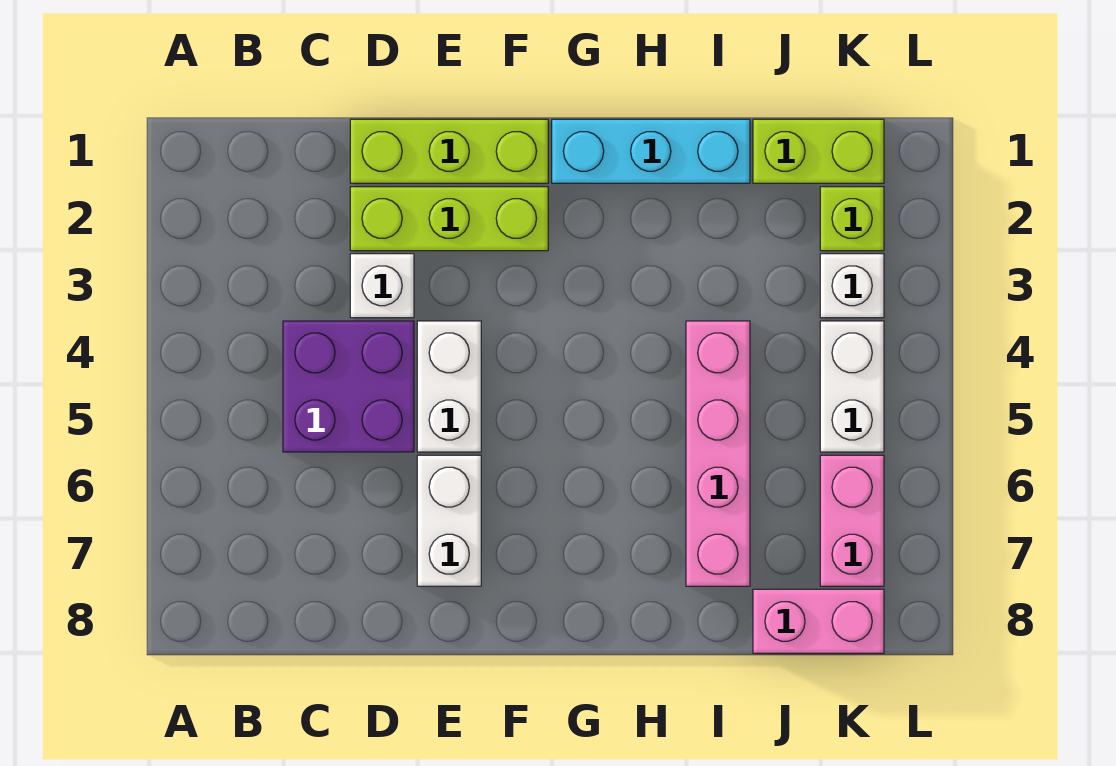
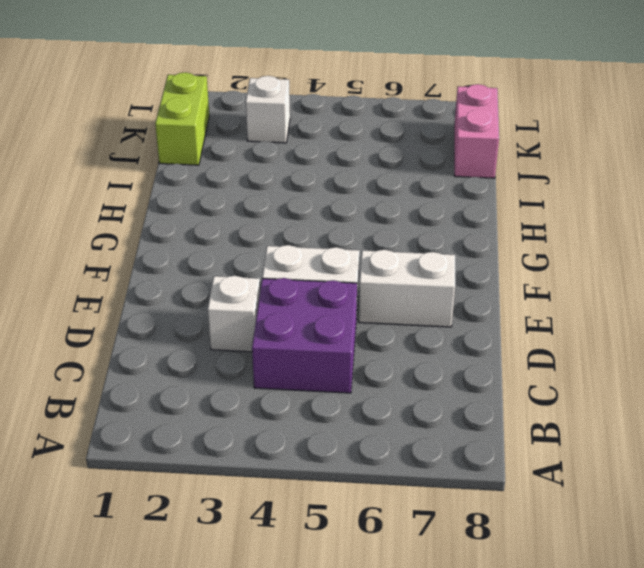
none -> lime brick D1:F1 level 1
none -> lime brick D2:F2 level 1
none -> cyan brick G1:I1 level 1

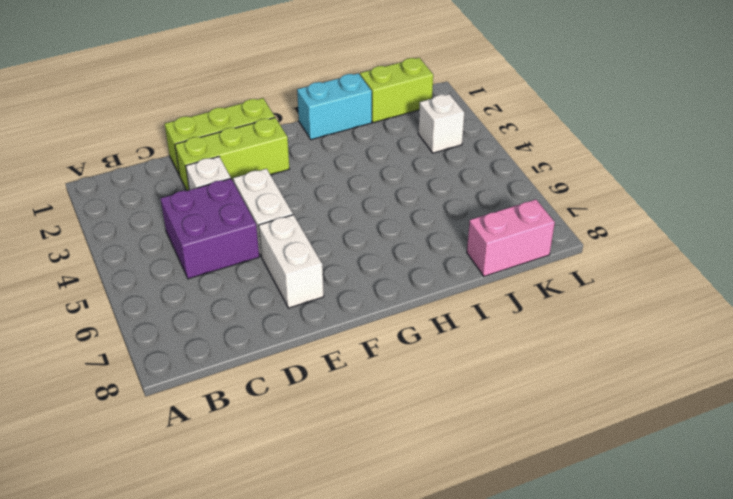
cyan brick H1:I1 level 1 -> cyan brick G1:I1 level 1
none -> pink brick I4:I7 level 1
none -> lime brick K2 level 1
none -> white brick K4:K5 level 1

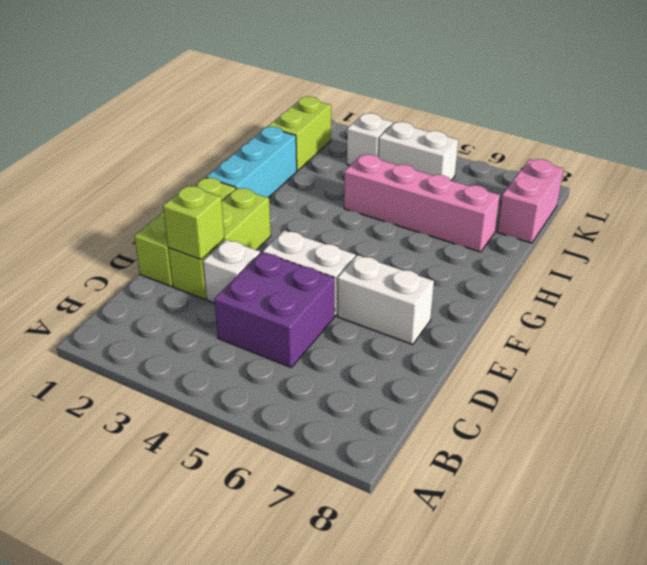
lime brick D2 level 2 -> lime brick K2 level 1
none -> pink brick K6:K7 level 1

